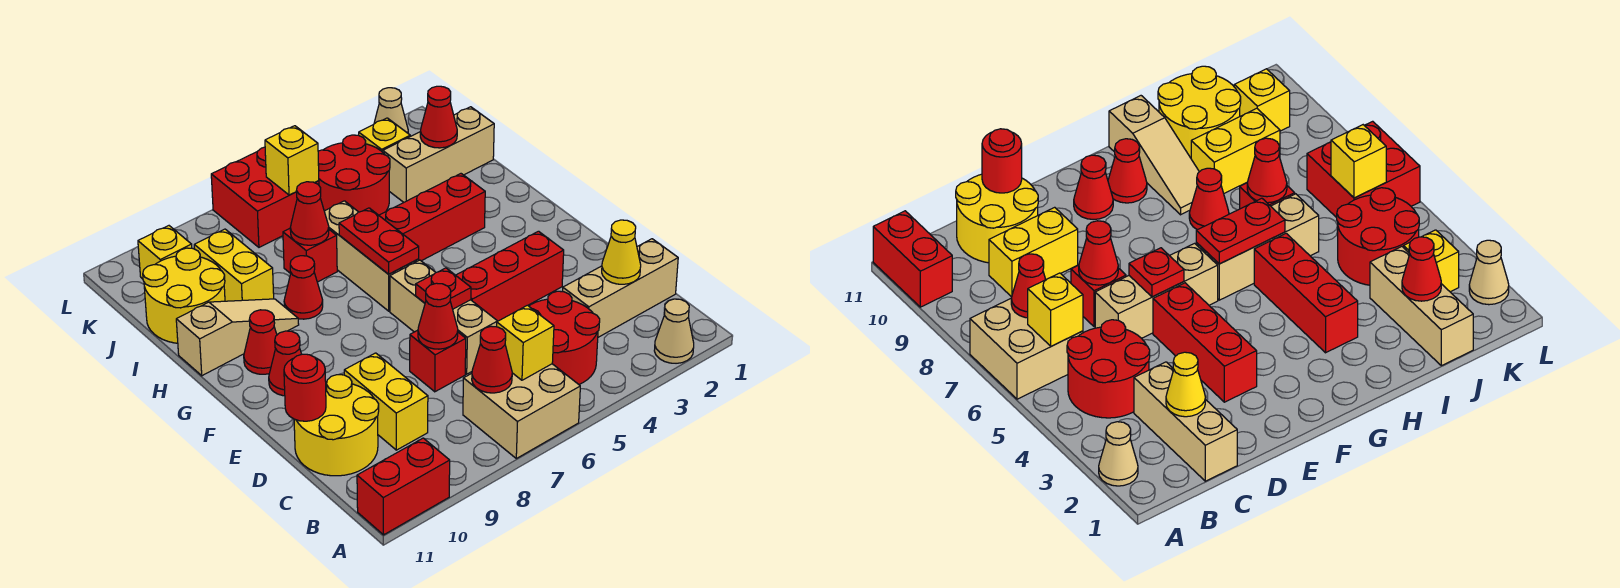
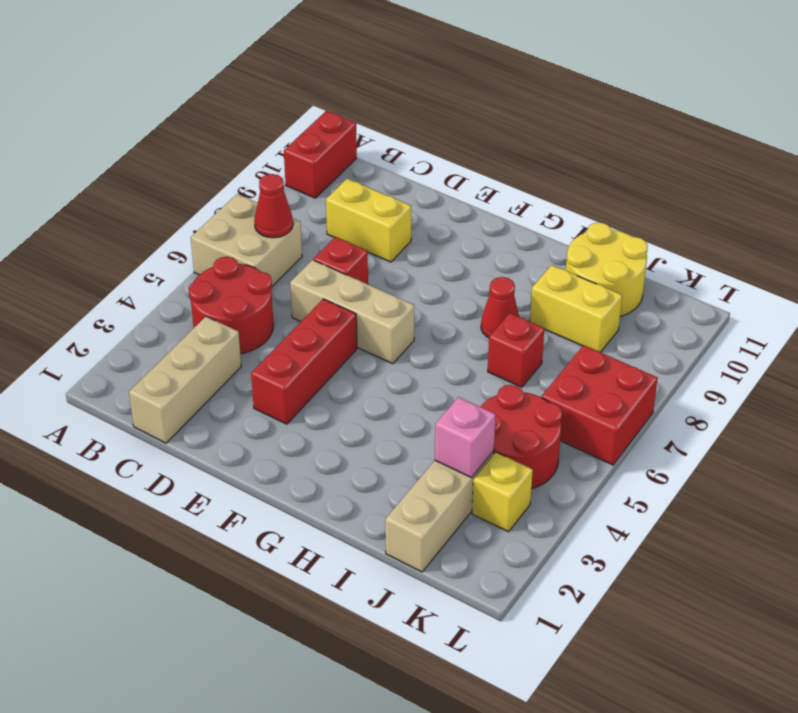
pink brick J3 level 2 -> none
none -> tan cone A2 level 1
none -> yellow round brick C10:D11 level 1
none -> red cone F10 level 1
none -> tan brick G6:I6 level 1

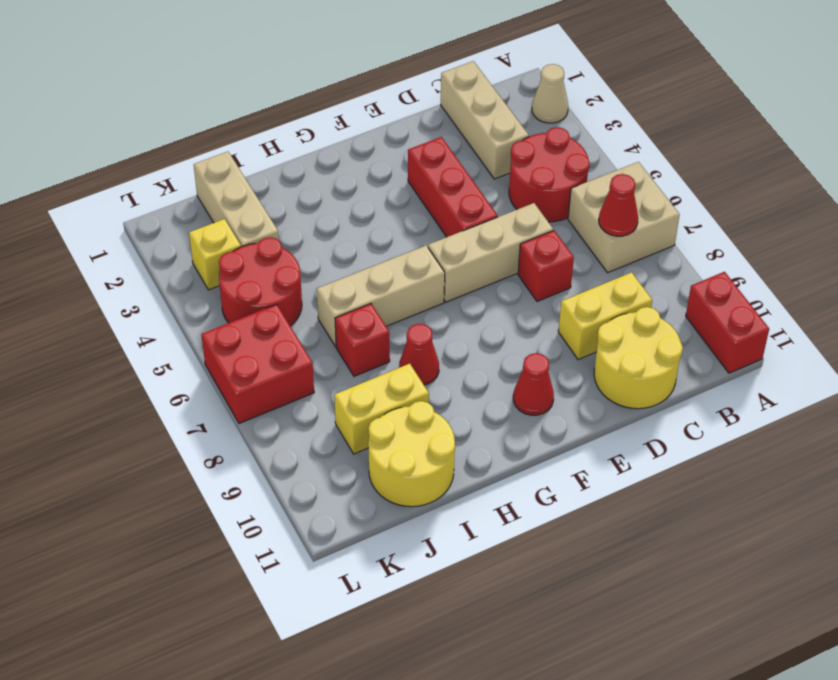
none -> red cone G10 level 1
none -> red brick H3:H5 level 1
none -> tan slope H9:H11 level 1 top 11
none -> yellow brick K10 level 1

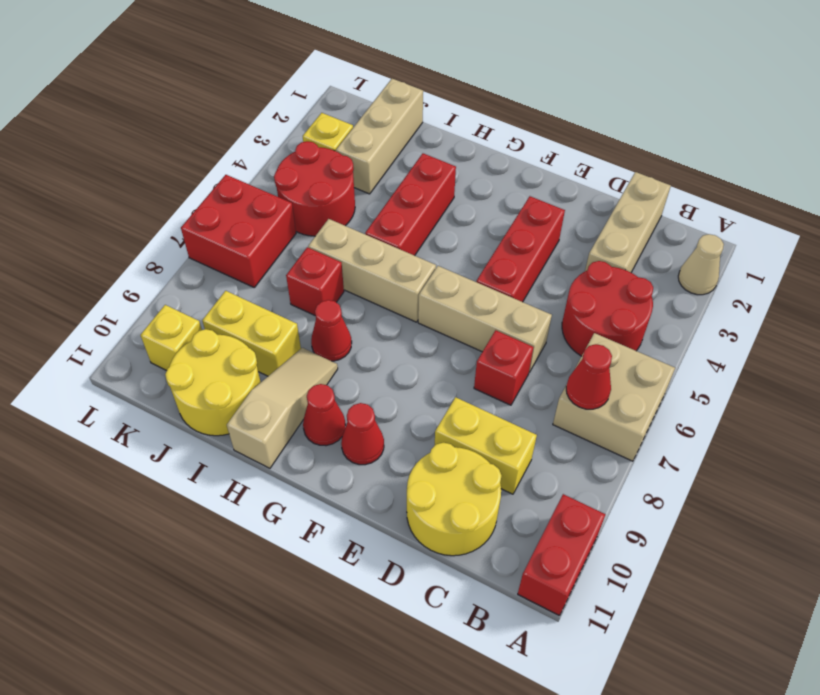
none -> tan cone L2 level 1
none -> yellow brick B6 level 2
none -> yellow cone C2 level 2
none -> red cone D7 level 2

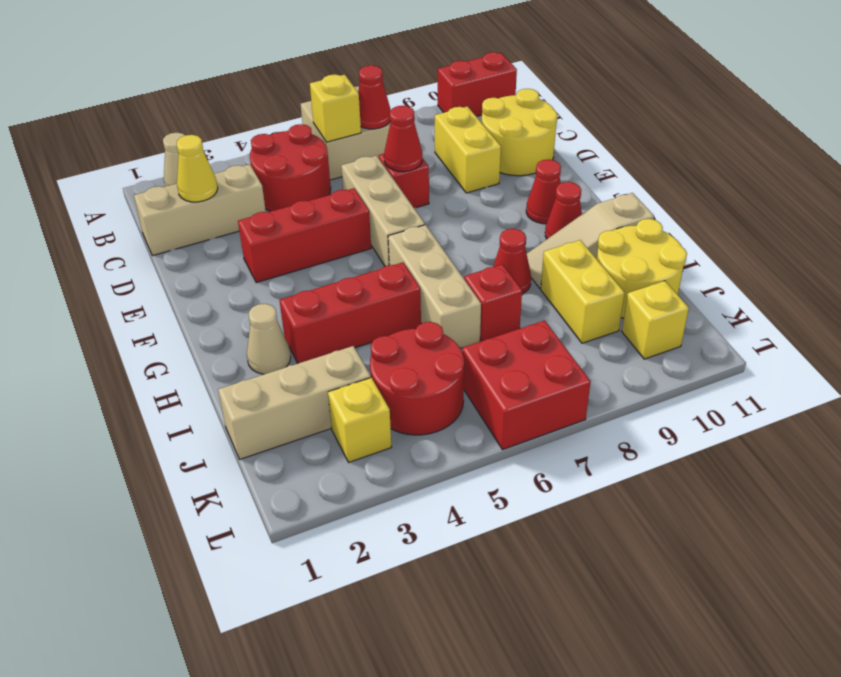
tan cone H2 level 1 -> tan cone L2 level 1
none -> red round brick D11 level 2
none -> red plate E6 level 2
none -> red plate G6:H6 level 2
none -> red cone I7 level 2

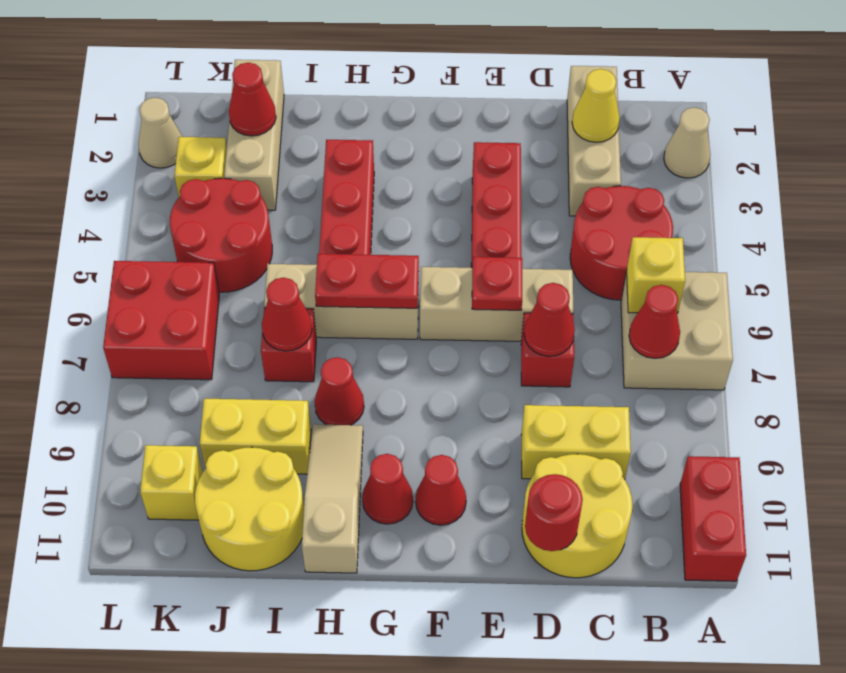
none -> yellow brick K6 level 2

